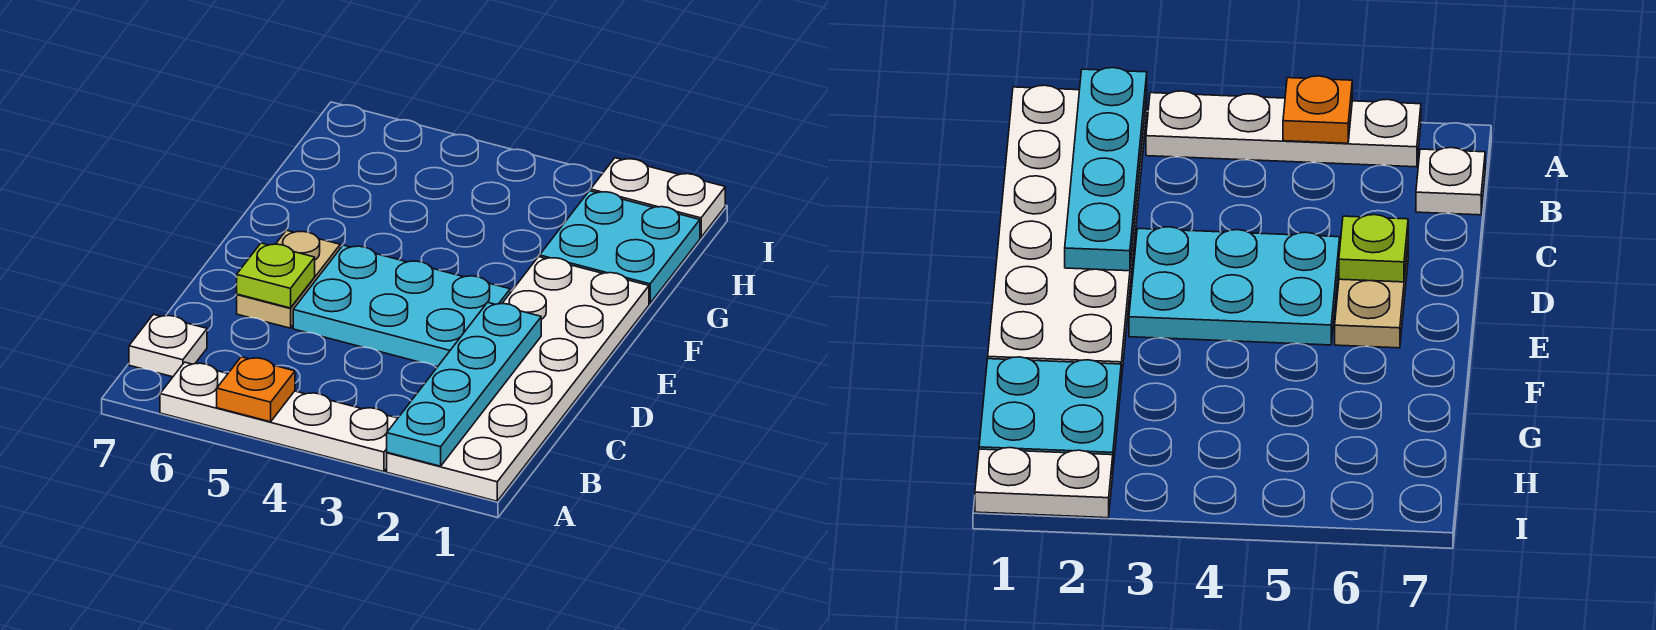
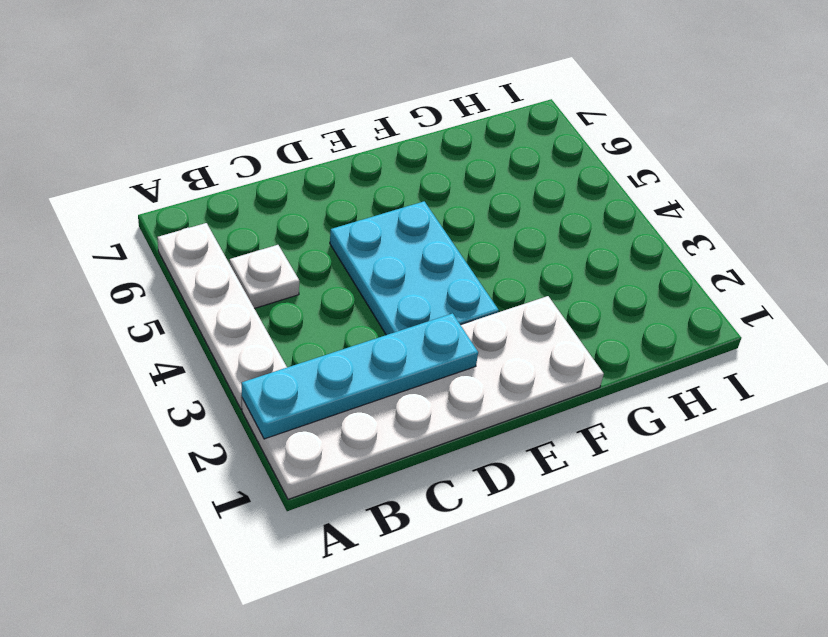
white plate B5 level 1 -> white plate B7 level 1
none -> tan plate D6:E6 level 1
none -> cyan plate G1:H2 level 1

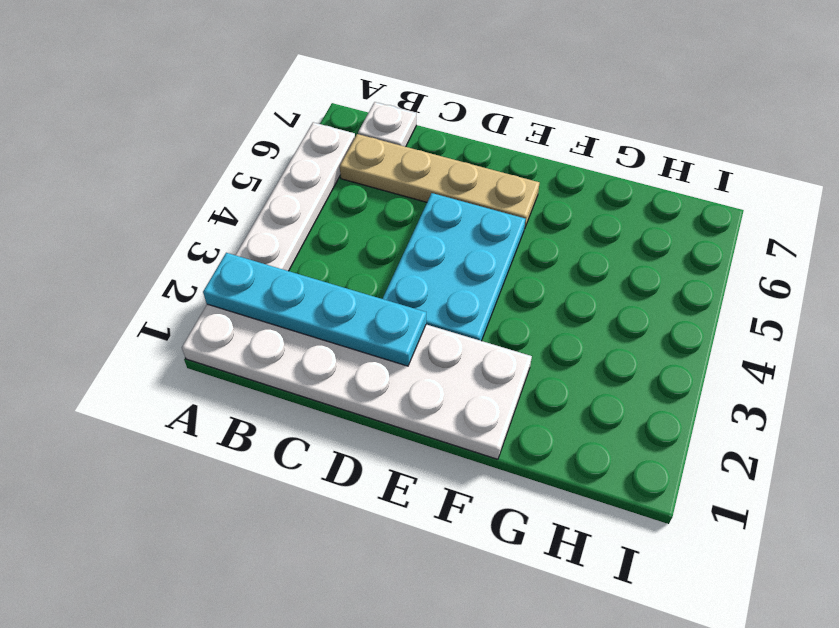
tan plate B6:E6 level 1 -> tan plate D6:E6 level 1
none -> cyan plate G1:H2 level 1
none -> white plate I1:I2 level 1

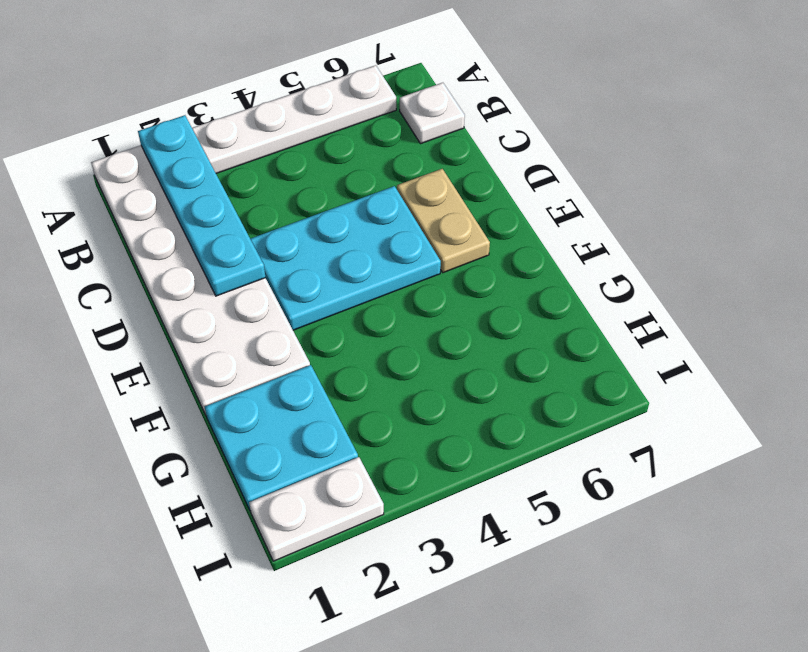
none -> orange plate A5 level 2
none -> lime plate D6 level 2

